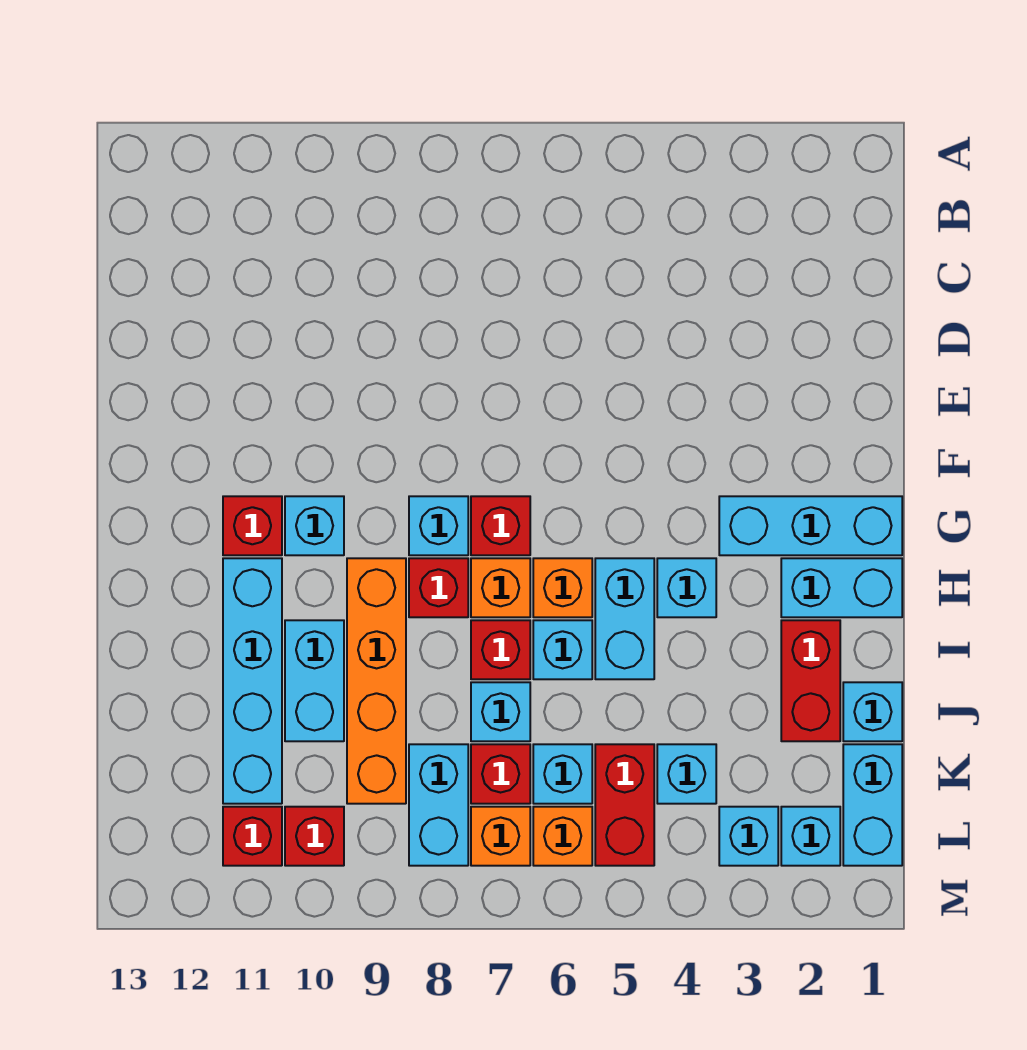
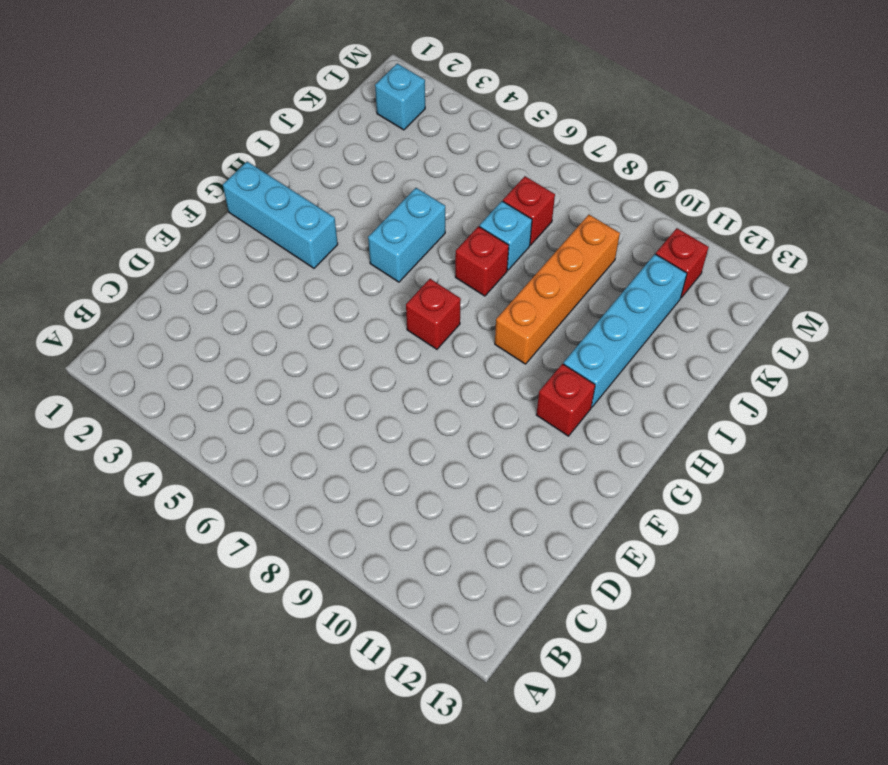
none -> cyan brick G8 level 1
none -> cyan brick G10 level 1
none -> cyan brick H1:H2 level 1
none -> cyan brick H4 level 1

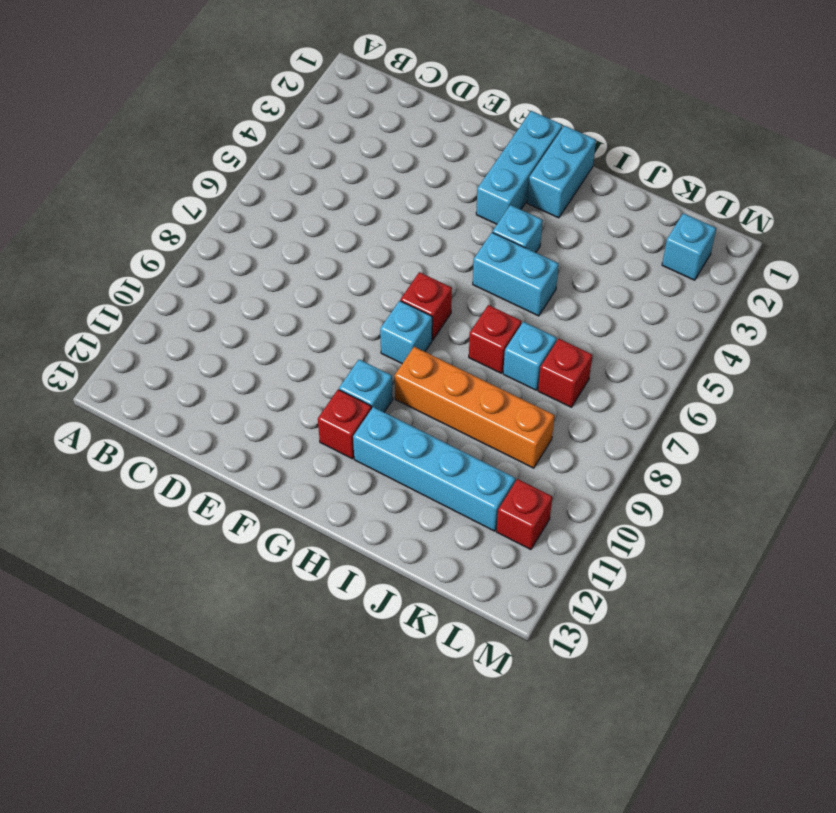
none -> orange brick H6 level 1
none -> orange brick H7 level 1
none -> red brick H8 level 1
none -> red brick I2:J2 level 1

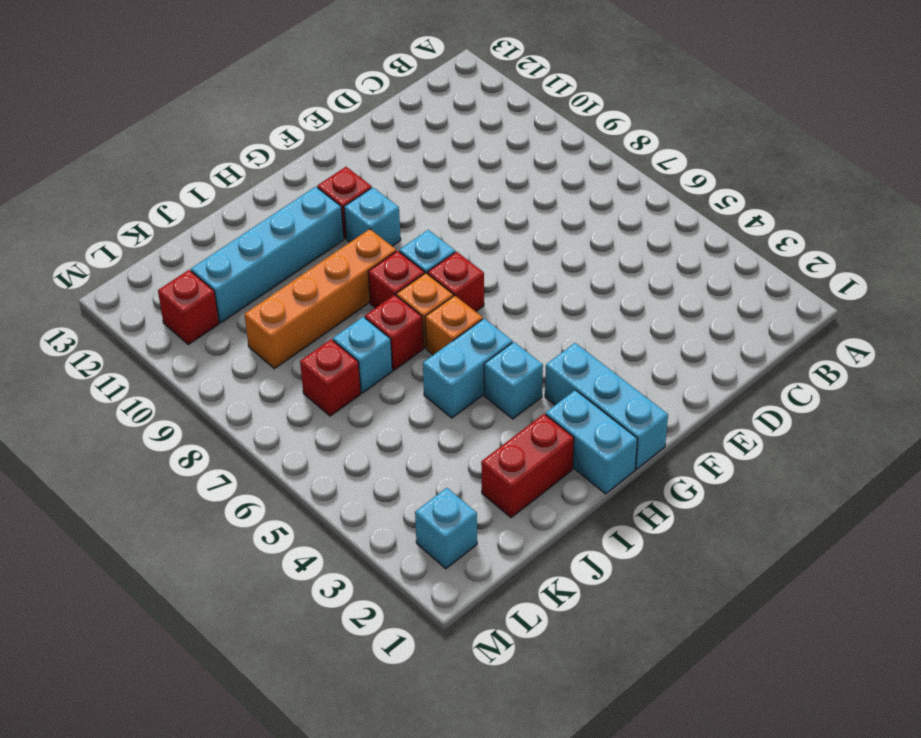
none -> cyan brick I6 level 1
none -> cyan brick I10:J10 level 1
none -> cyan brick J1 level 1
none -> cyan brick K1:L1 level 1

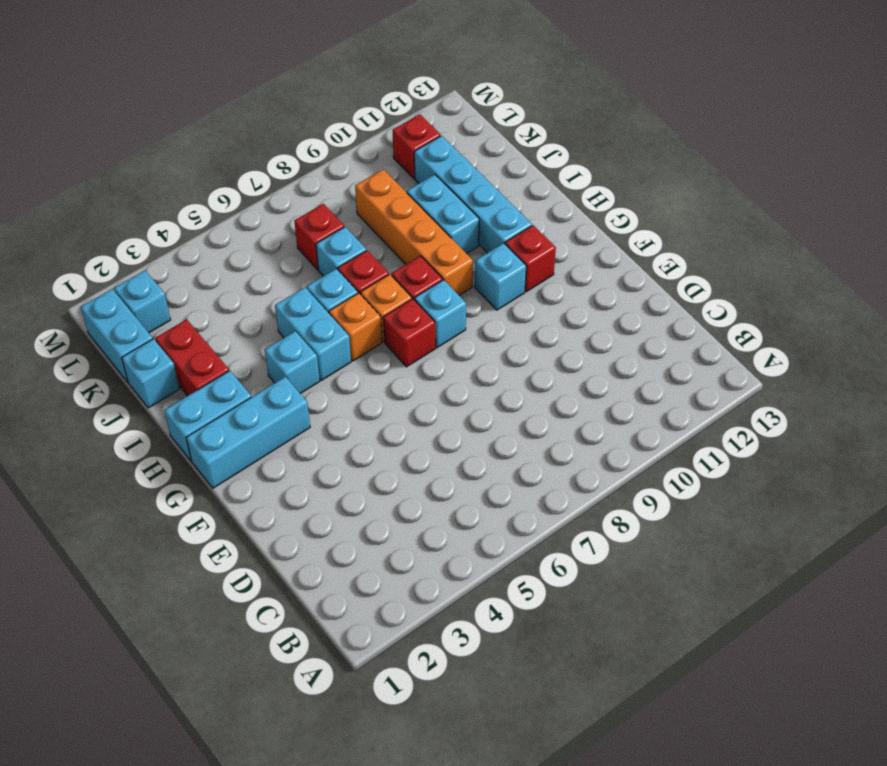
none -> cyan brick K4 level 1
none -> red brick K5:L5 level 1
none -> cyan brick K6 level 1
none -> cyan brick K8:L8 level 1

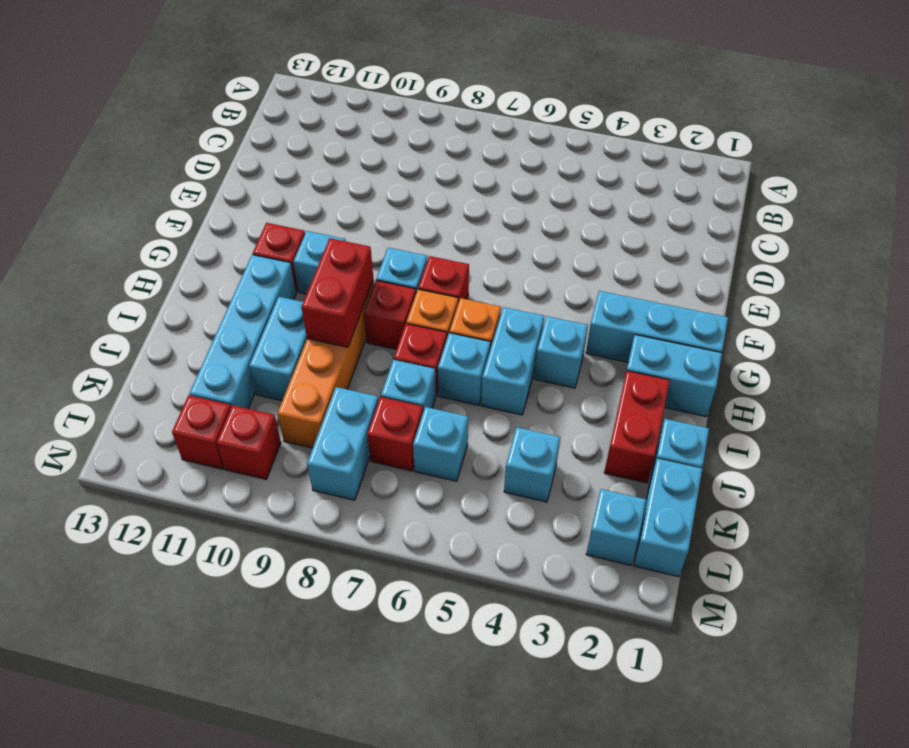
red brick H9:I9 level 2 -> red brick K5:L5 level 1
none -> cyan brick L3 level 1
none -> orange brick L6 level 1
none -> orange brick L7 level 1

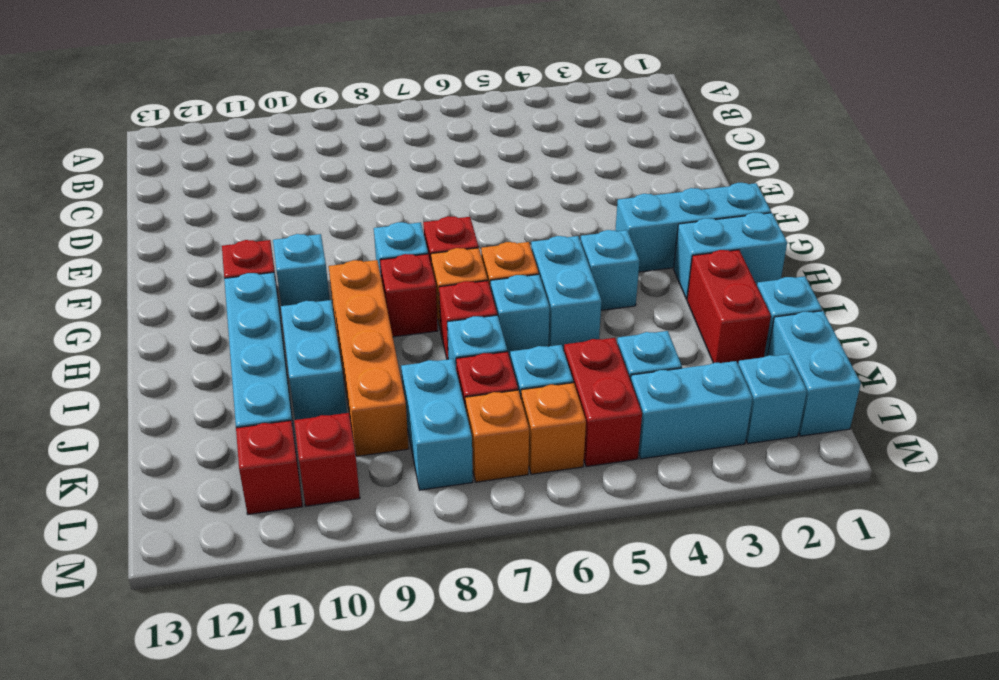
cyan brick L3:L4 level 1 -> cyan brick L3 level 1

